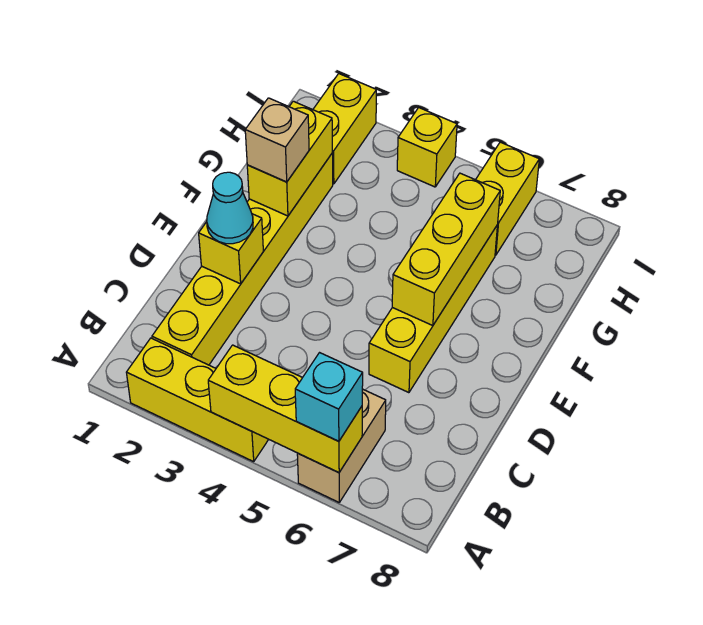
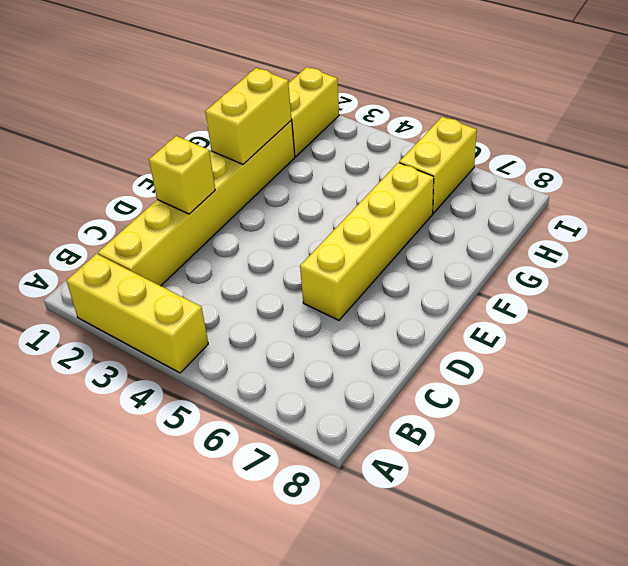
none -> tan brick A6:B6 level 1
none -> yellow brick I4 level 1
none -> yellow brick A4:A6 level 2

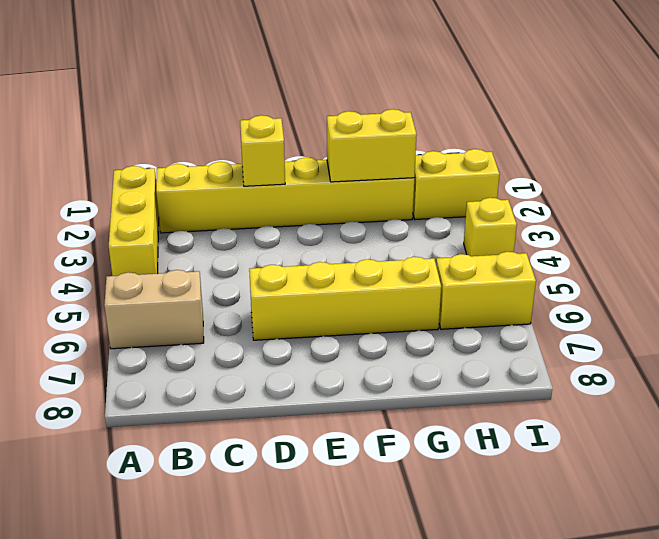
none -> yellow brick A4:A6 level 2
none -> yellow brick E6:G6 level 2
none -> cyan brick A6 level 3

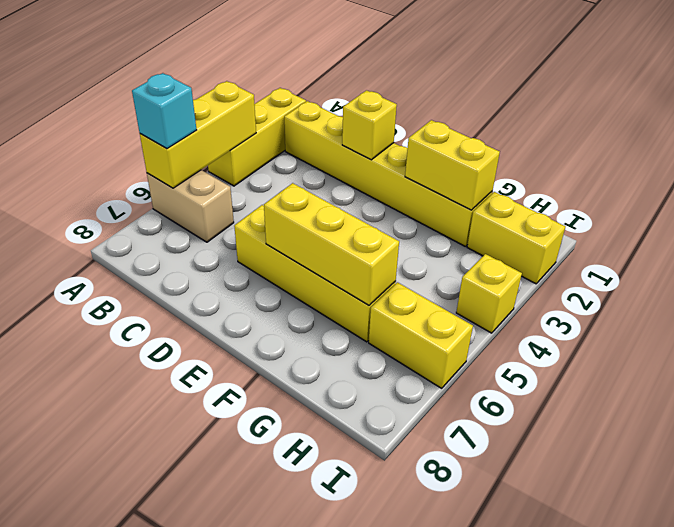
none -> cyan cone D2 level 3
none -> tan brick F2 level 3

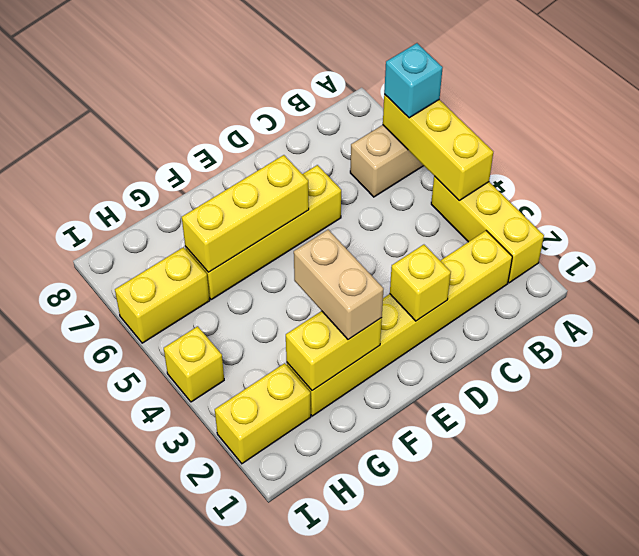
tan brick F2:F3 level 3 -> tan brick F2 level 3
none -> cyan cone D2 level 3

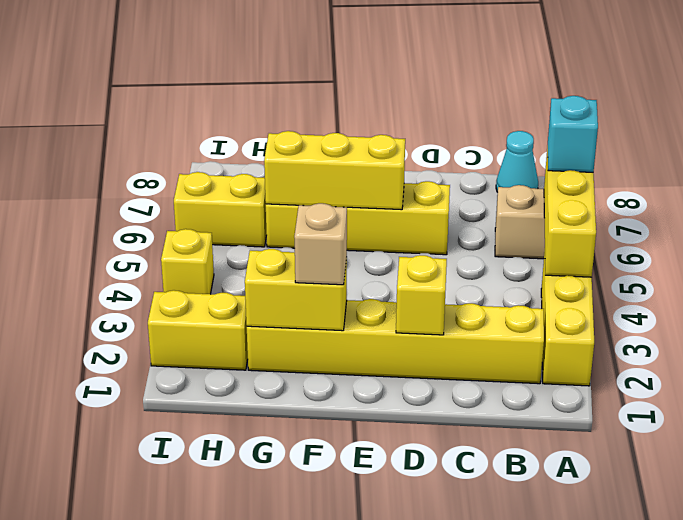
cyan cone B8 level 1 -> cyan cone D2 level 3

